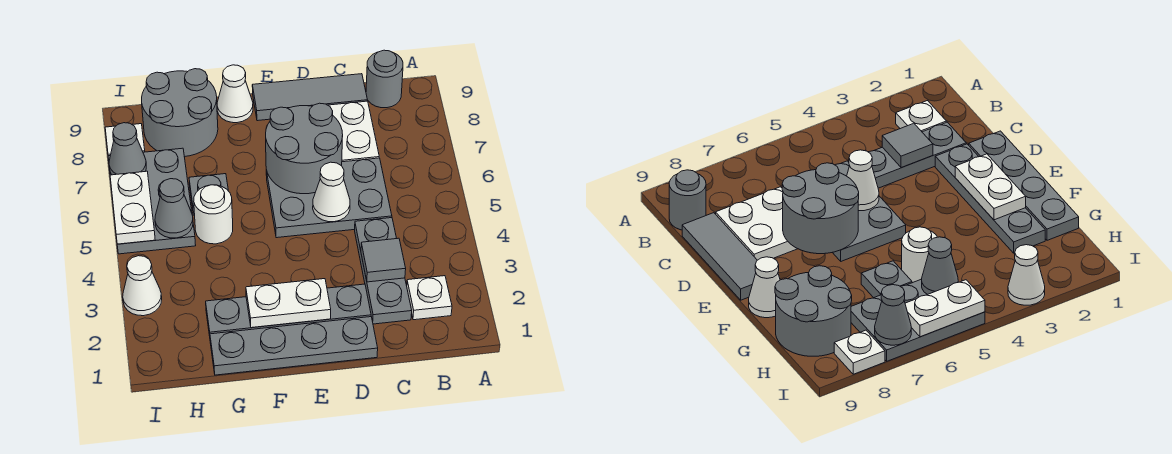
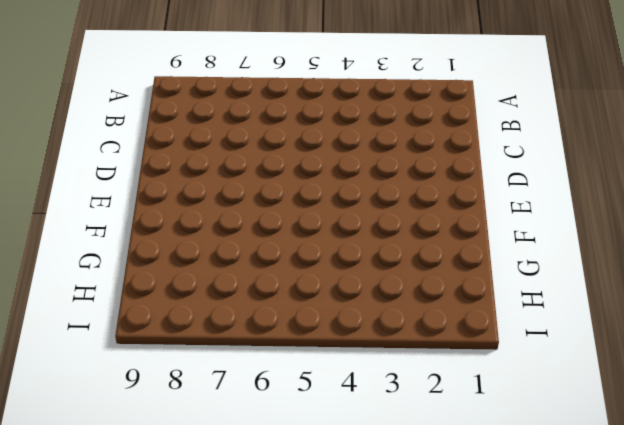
none -> white plate B2 level 1
none -> grey round brick B9 level 1
none -> grey plate C2:C4 level 1

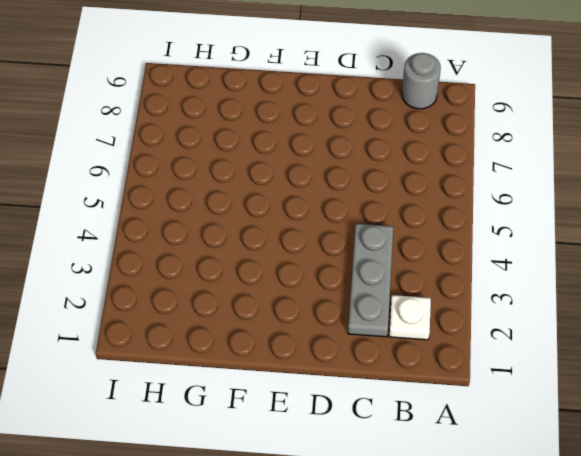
none -> grey plate C5:E6 level 1
none -> white plate C7:D8 level 1
none -> grey tile C9:E9 level 1

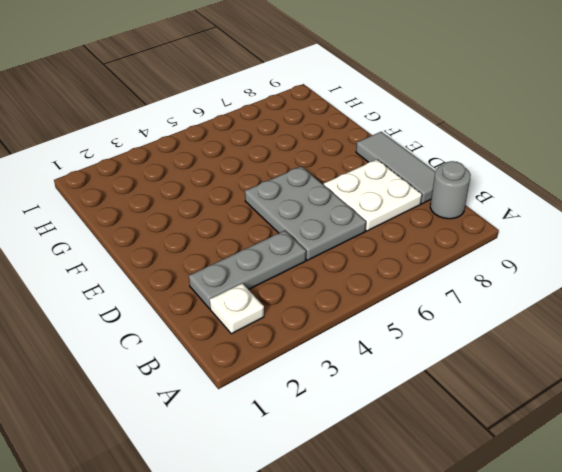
none -> grey plate D1:G1 level 1
none -> grey plate D2:G2 level 1
none -> white cone F9 level 1

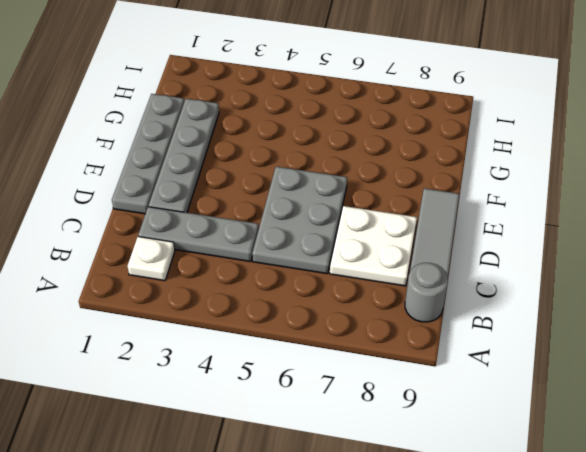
none -> white cone F9 level 1
none -> white round brick G5 level 1
none -> grey plate G6 level 1

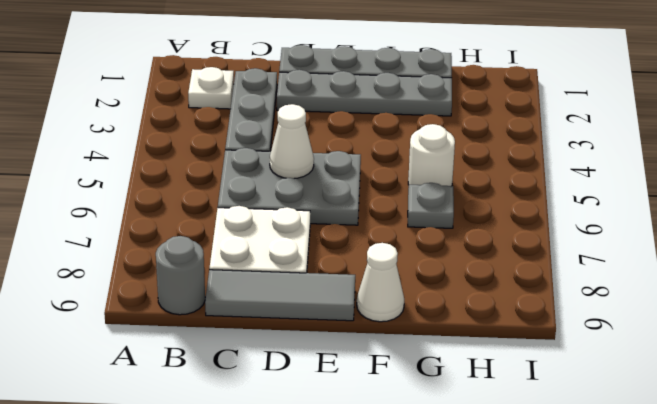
none -> grey round brick G8:H9 level 1
none -> grey plate H5:I7 level 1
none -> white cone I3 level 1

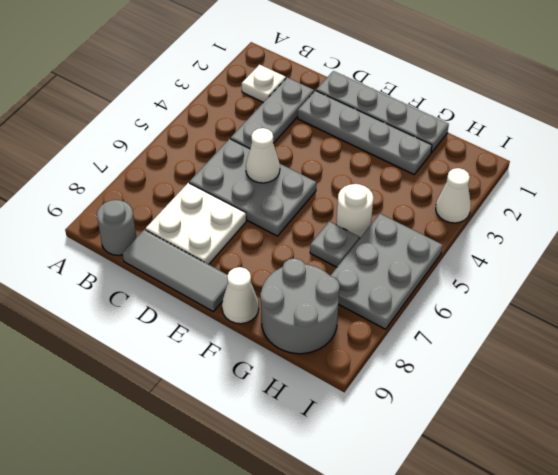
none -> white plate I8 level 1
none -> grey tile C3 level 2
none -> grey round brick D6:E7 level 2

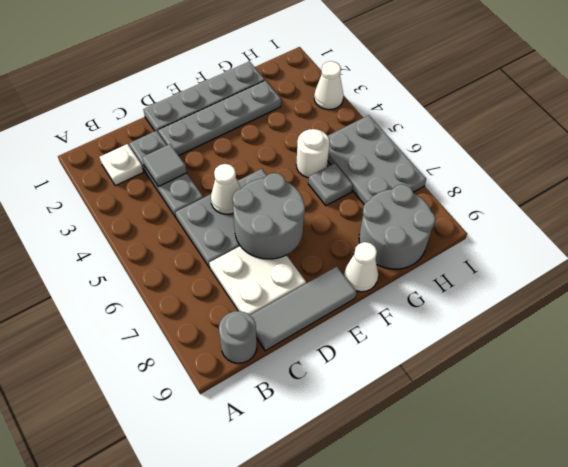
none -> white plate I8 level 1
none -> white plate E2:F2 level 2
none -> grey cone H5 level 2

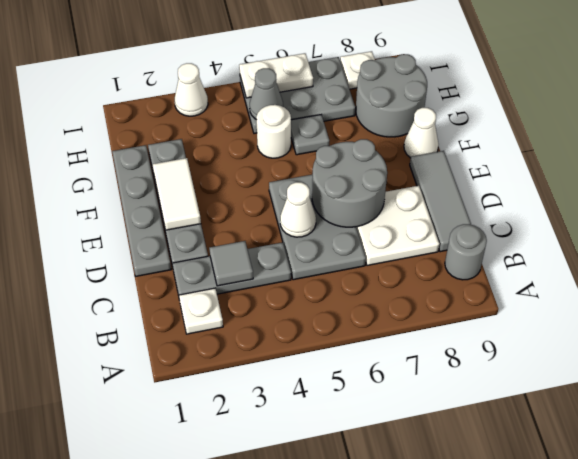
white tile E2:F2 level 2 -> white plate E2:F2 level 2
none -> grey cone I7 level 2

